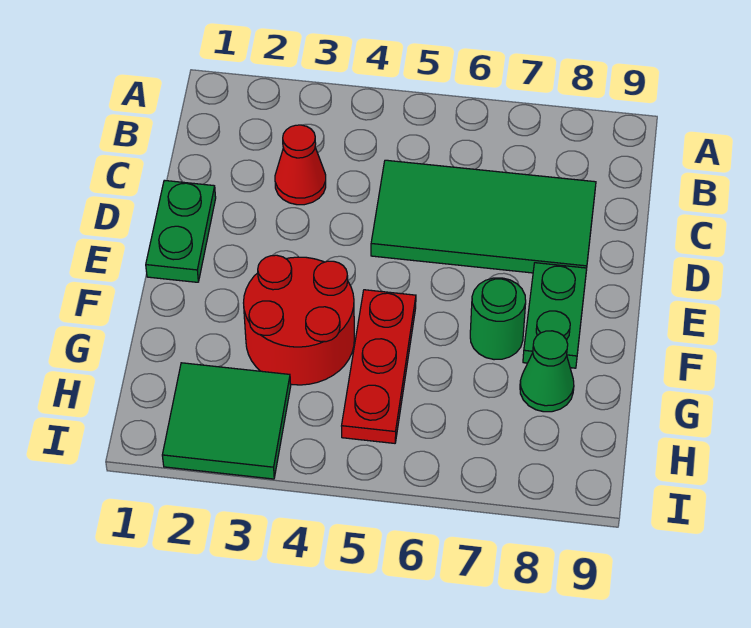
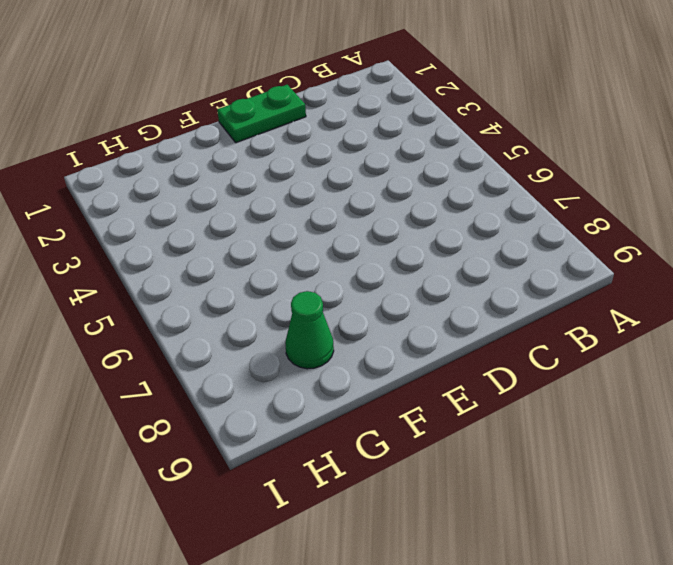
none -> red cone C3 level 1
none -> green tile C5:D8 level 1

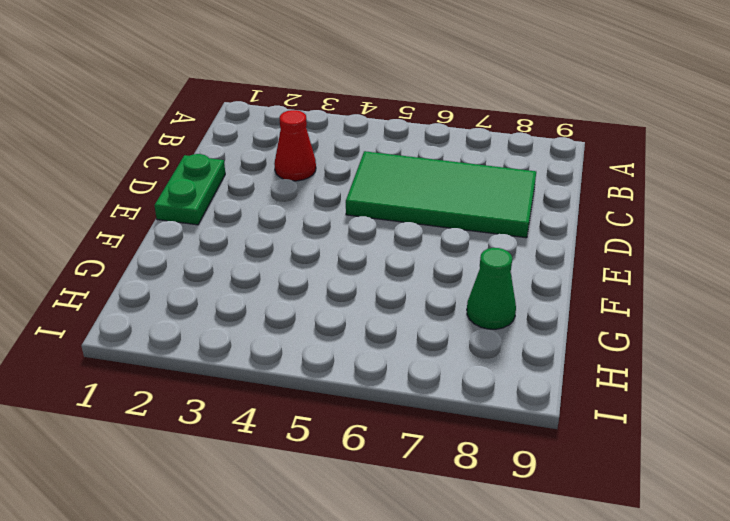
none -> green plate E8:F8 level 1
none -> red round brick F3:G4 level 1

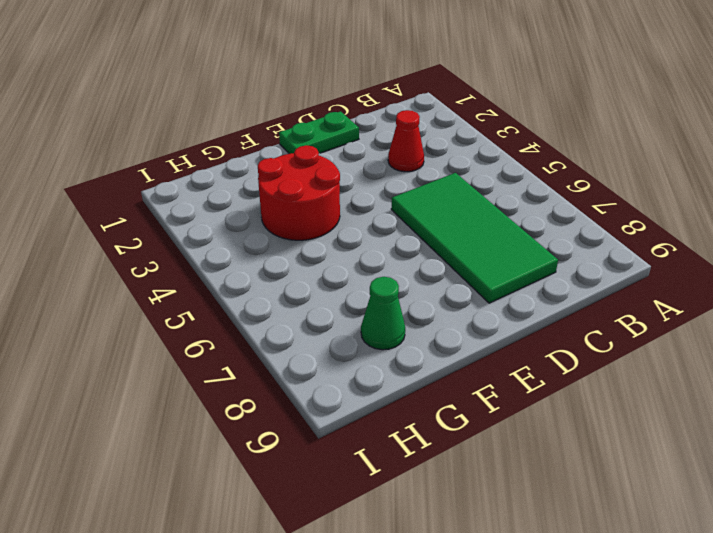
none -> green plate E8:F8 level 1
none -> red plate F5:H5 level 1

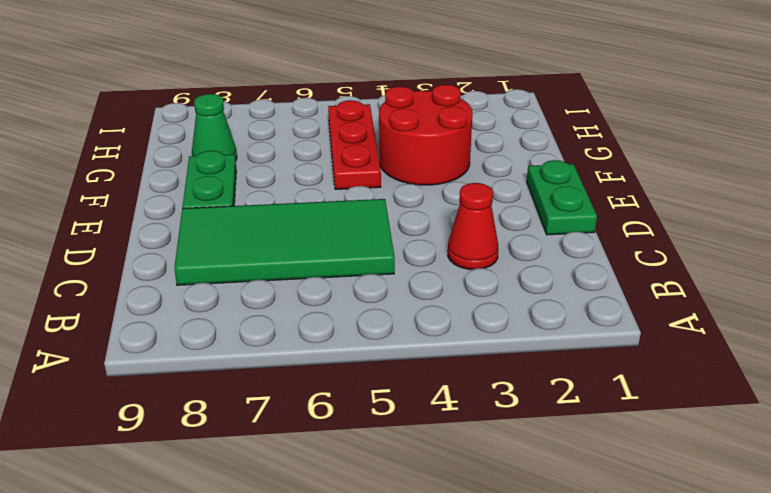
none -> green round brick F7 level 1
none -> green tile H2:I3 level 1

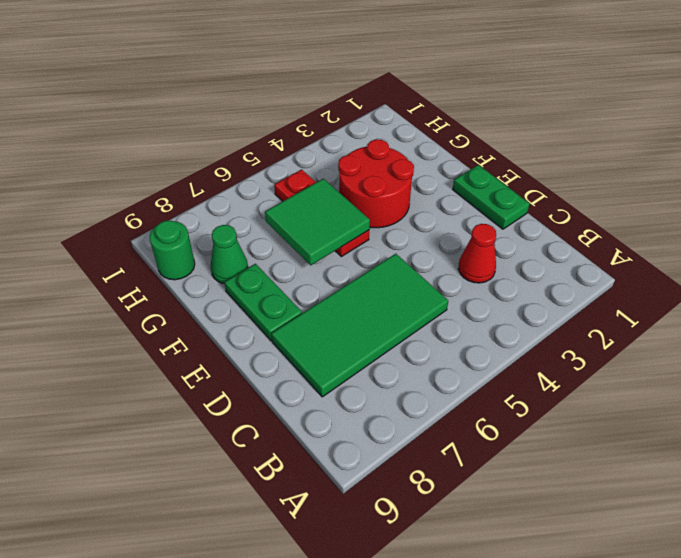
green tile F5:G6 level 2 -> green tile H2:I3 level 1
green round brick H9 level 1 -> green round brick F7 level 1

